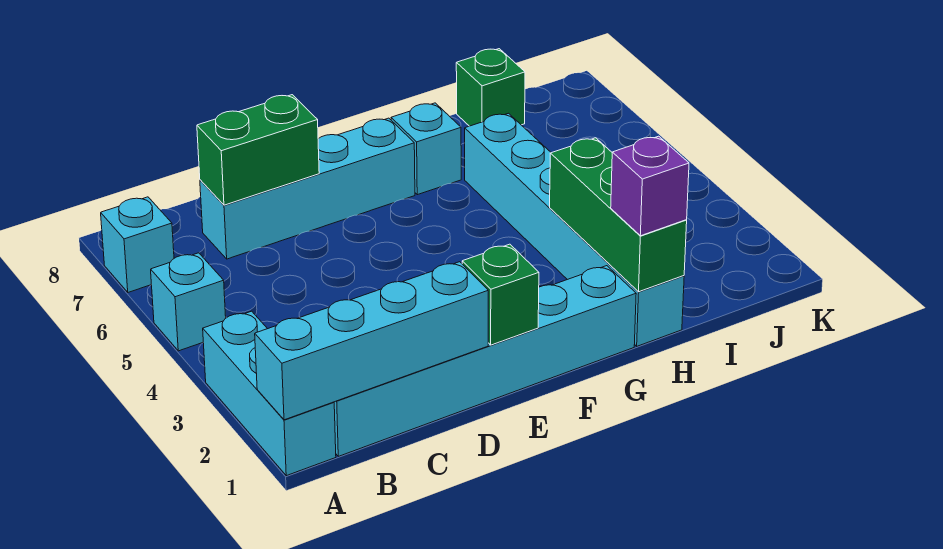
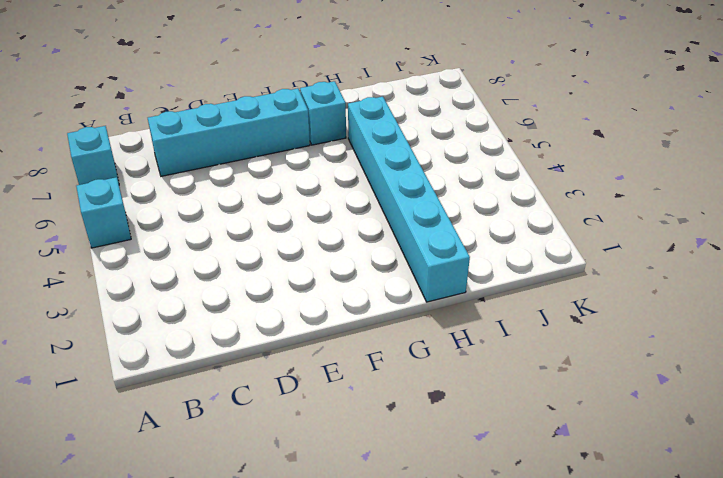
none -> cyan brick A1:A3 level 1
none -> cyan brick B1:G1 level 1
none -> green brick I8 level 1

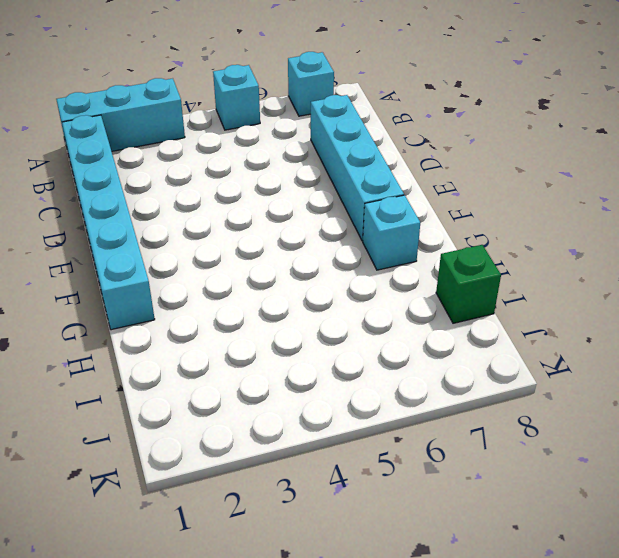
none -> cyan brick H1:H6 level 1
none -> cyan brick A1:D1 level 2
none -> green brick C7:D7 level 2

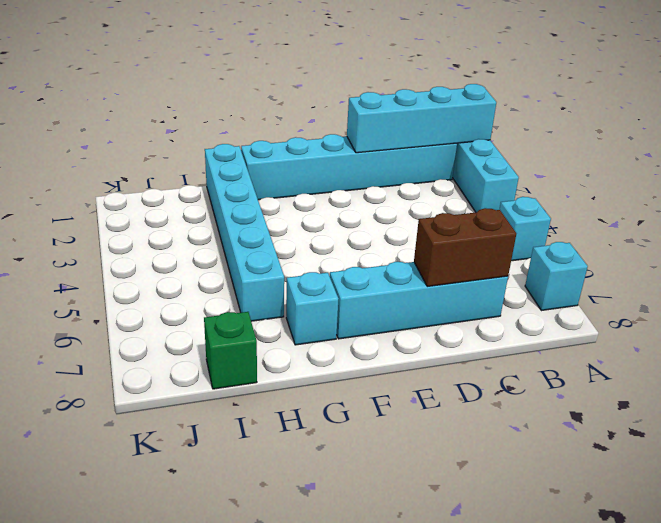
brown brick C7:D7 level 2 -> green brick C7:D7 level 2
none -> green brick E1 level 2
none -> green brick H1:H3 level 2
none -> purple brick H1 level 3

